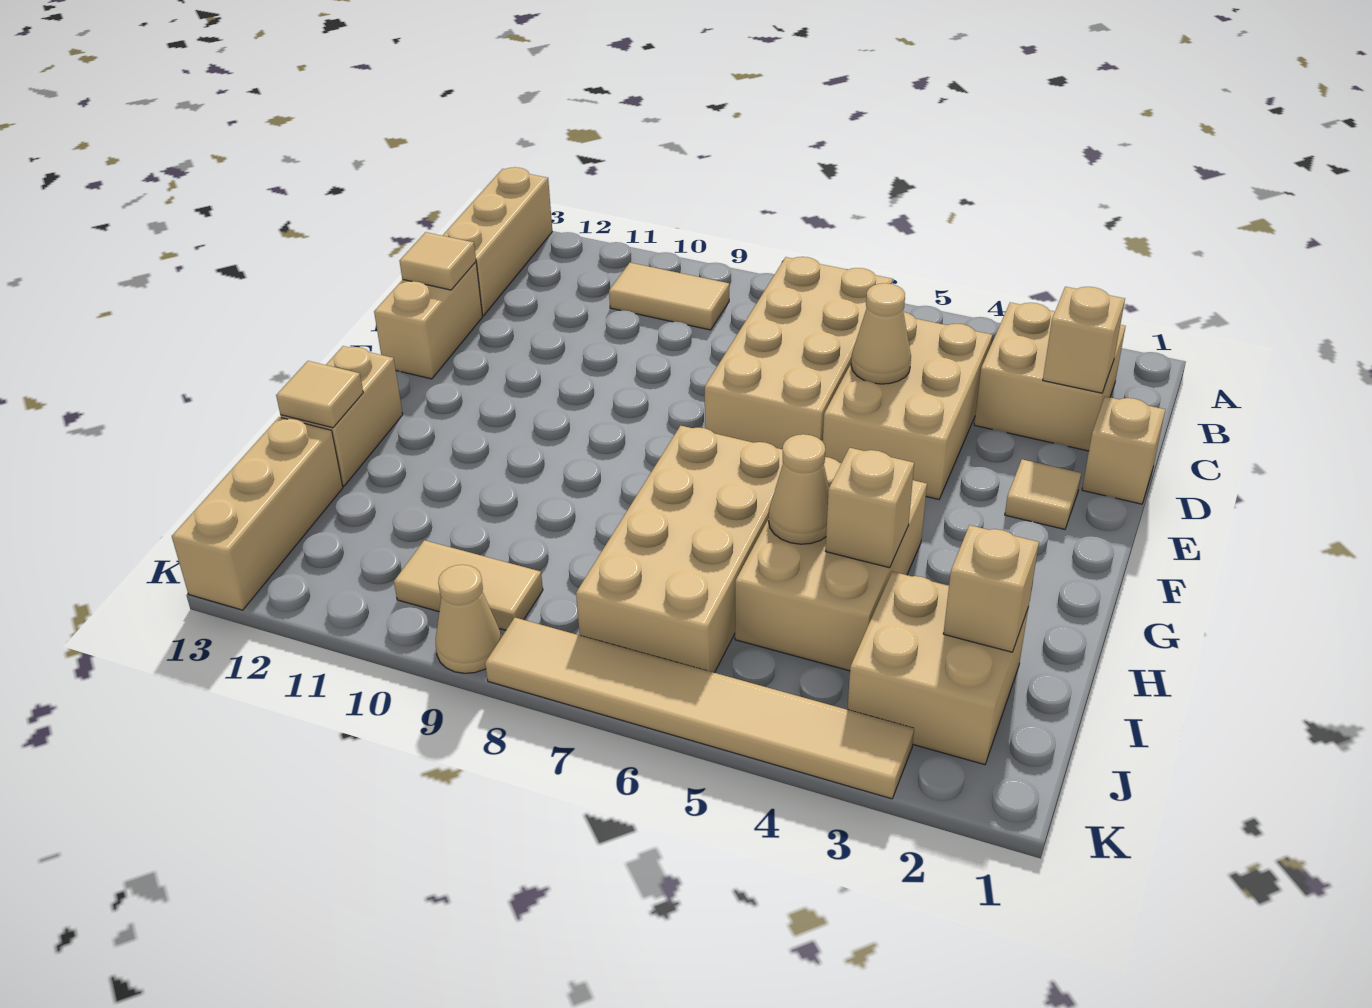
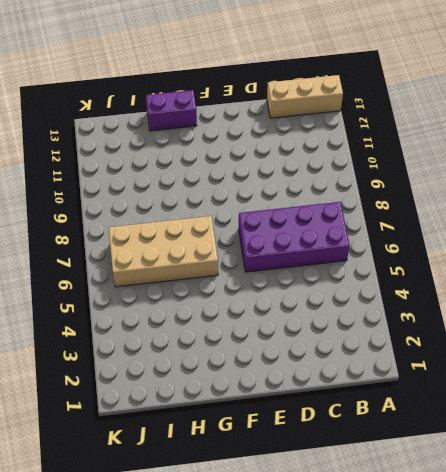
purple brick B6:E7 level 1 -> tan brick B6:E7 level 1
purple brick G13:H13 level 1 -> tan brick G13:H13 level 1
none -> tan brick B2:C3 level 1
none -> tan tile B9:B10 level 1
none -> tan brick C4:E5 level 1

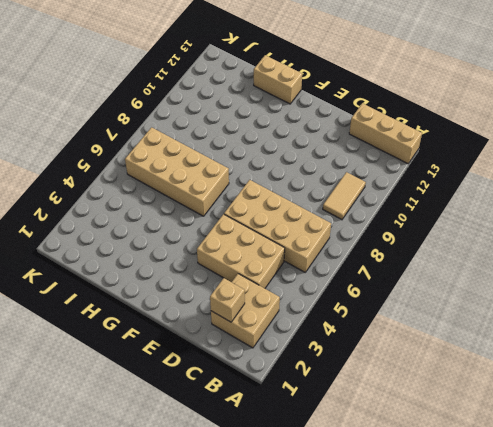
none -> tan brick D1 level 1
none -> tan brick D13:E13 level 1
none -> tan tile E2 level 1

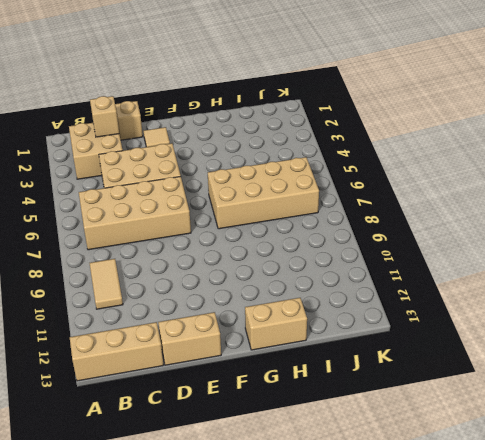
none -> tan brick G4:I5 level 1
none -> tan brick I2:J3 level 1
none -> tan brick I13:K13 level 1

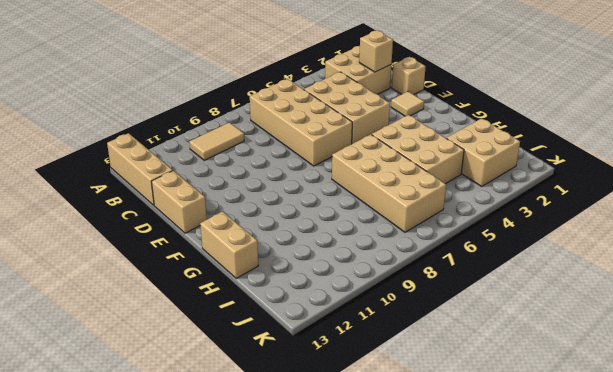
none -> tan brick I13:K13 level 1
none -> tan tile J9:J10 level 1
none -> tan tile K3:K8 level 1

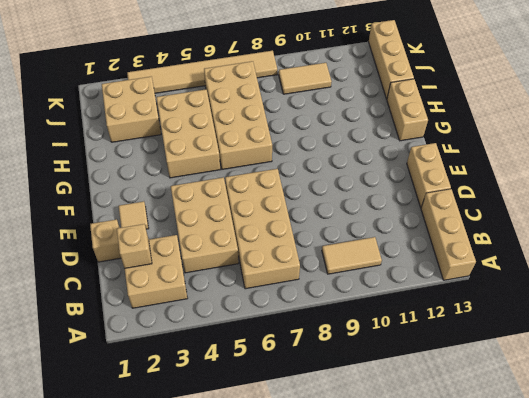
none -> tan cone K9 level 1
none -> tan cone D5 level 2
none -> tan tile D13 level 2

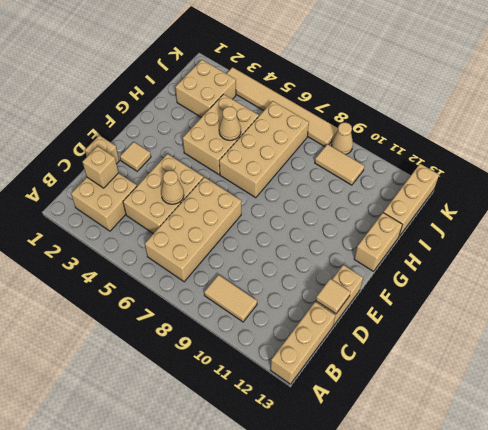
none -> tan brick H4 level 2
none -> tan tile H13 level 2
none -> tan brick I2 level 2

